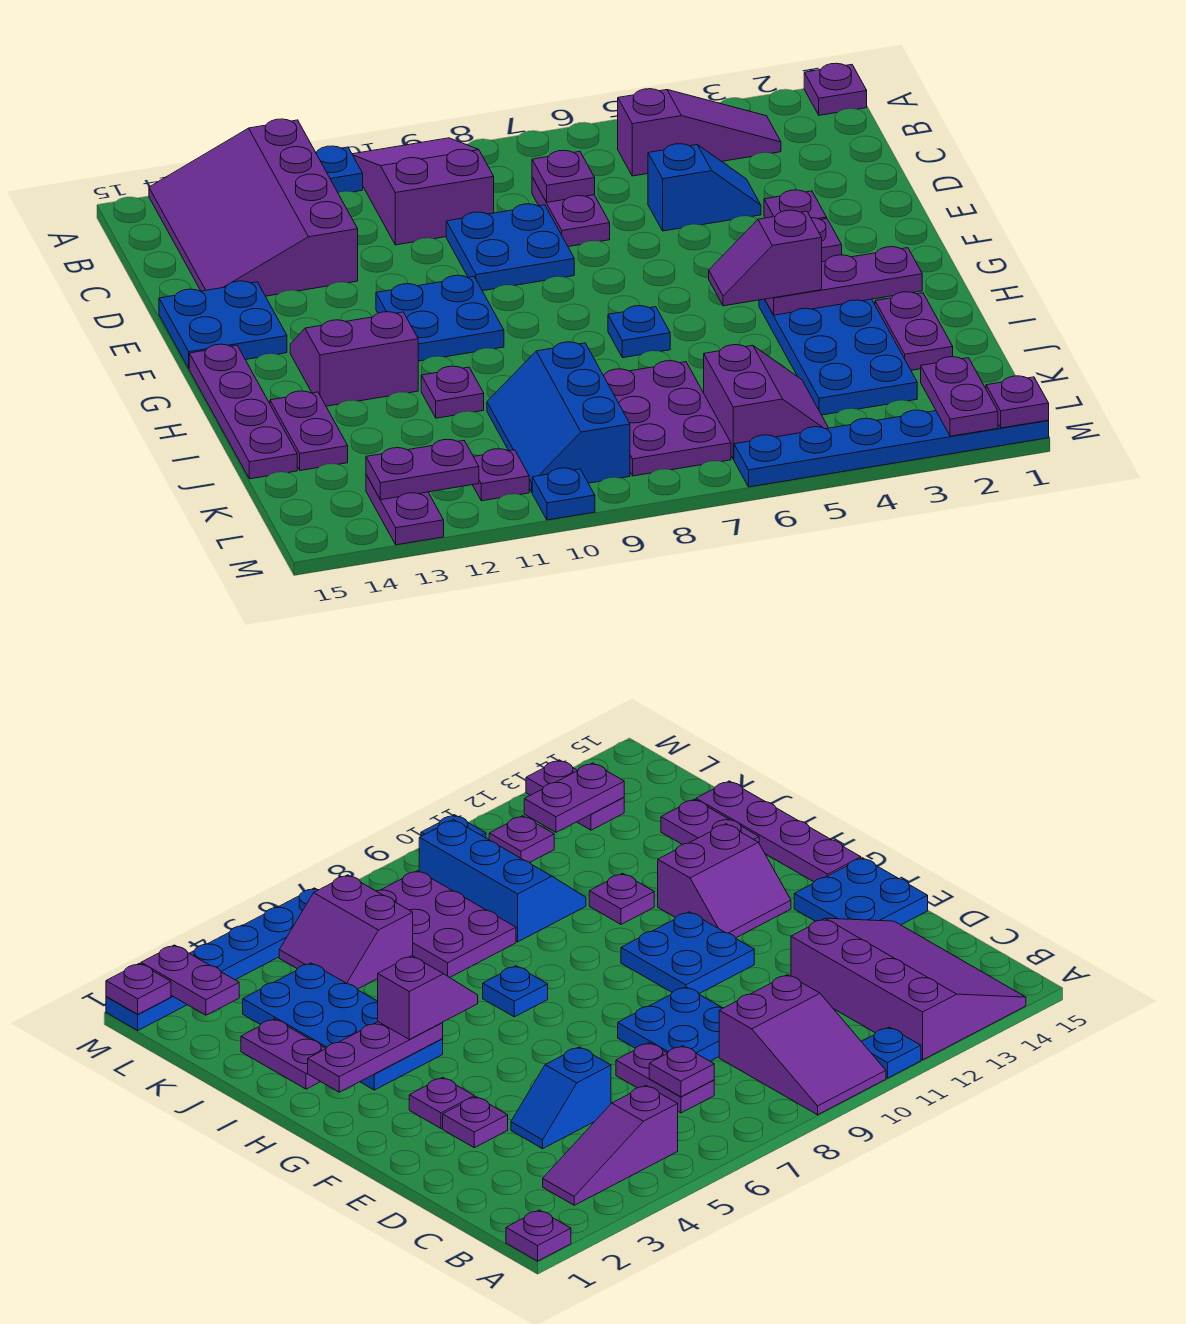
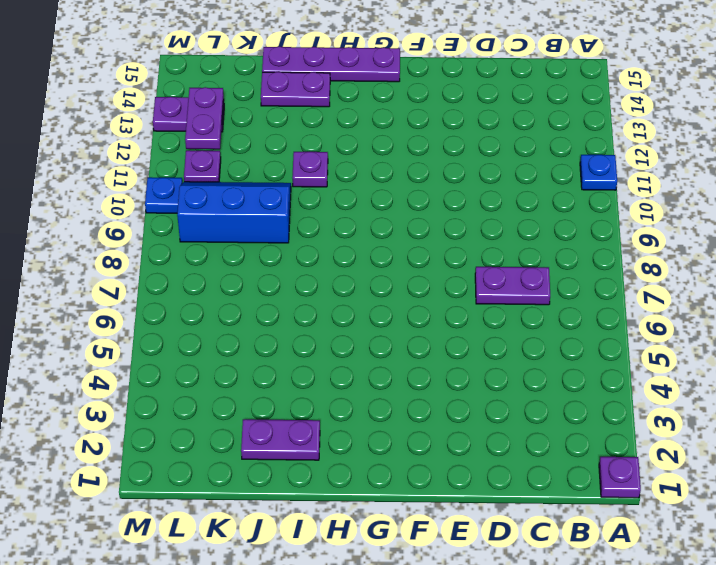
none -> purple slope A9:C10 level 1 top C
none -> purple slope A12:D14 level 1 top 12
none -> purple slope B3:B5 level 1 top 5
none -> blue slope D4:D5 level 1 top 5

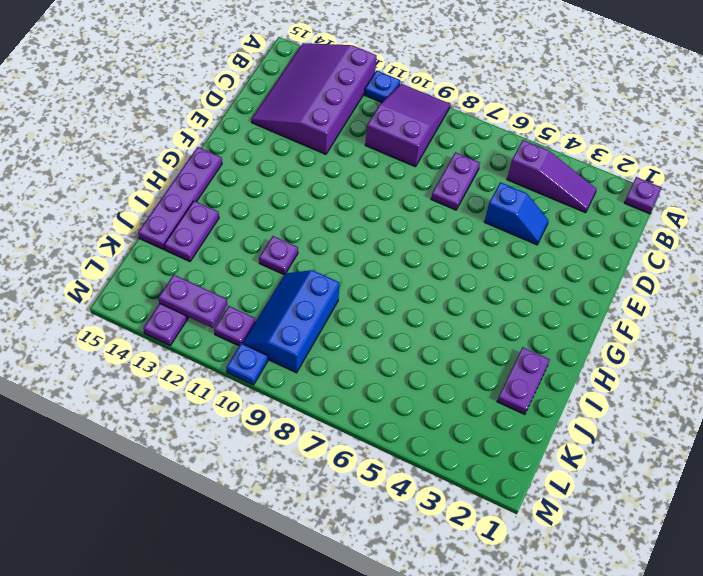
none -> blue plate D8:E9 level 1
none -> purple plate E3 level 1
none -> blue plate E14:F15 level 1
none -> purple plate F3 level 1

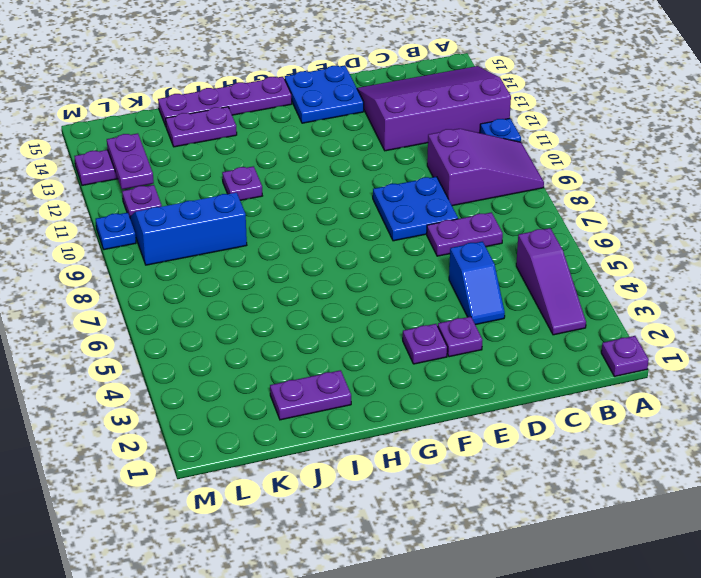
none -> blue plate F10:G11 level 1
none -> purple slope G12:H13 level 1 top H
none -> blue plate H3:K4 level 1
none -> blue plate H7 level 1

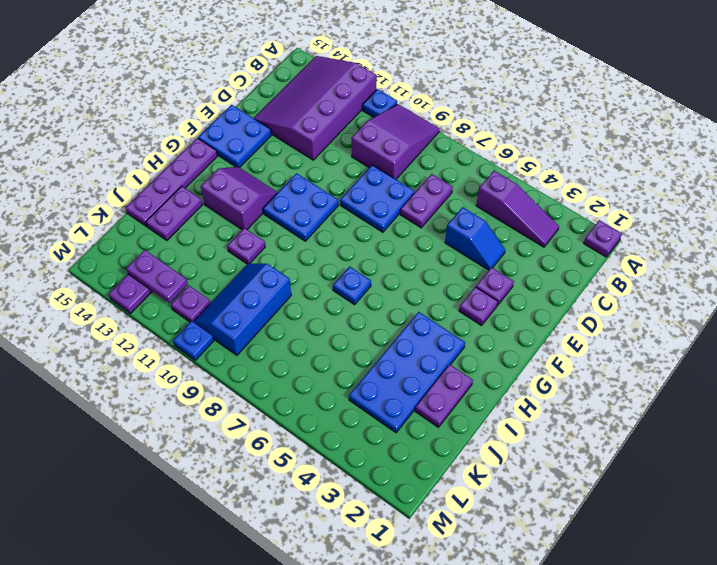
none -> purple plate J7:L8 level 1
none -> purple slope K5:L6 level 1 top 6
none -> blue plate M1:M6 level 1
none -> purple plate C7 level 2

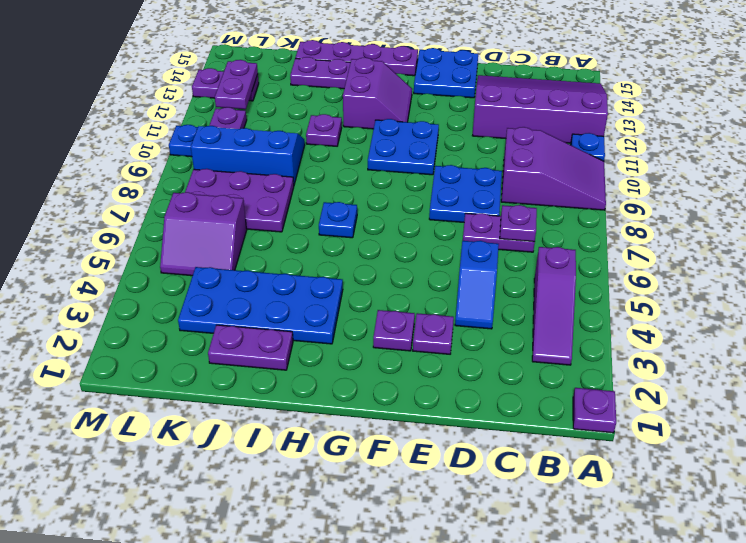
none -> blue plate M1:M6 level 1
none -> purple plate H2:H4 level 2
none -> purple plate L2:M2 level 2
none -> purple plate M1 level 2

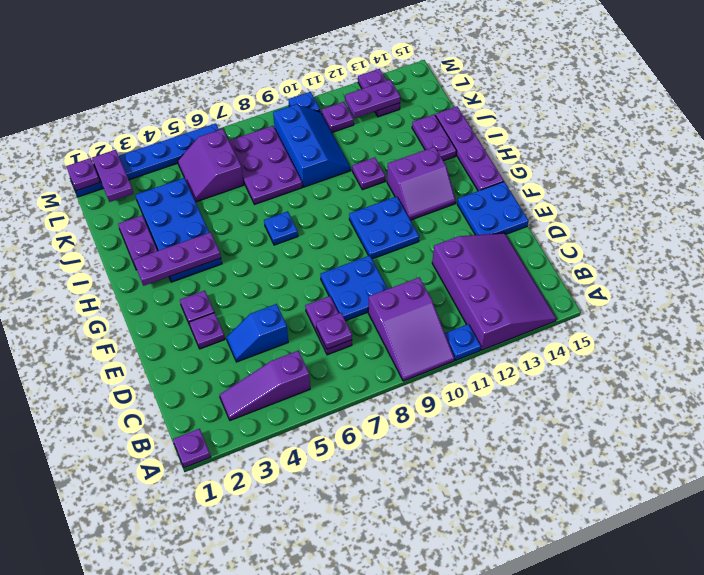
none -> purple slope H4:H5 level 3 top 4

